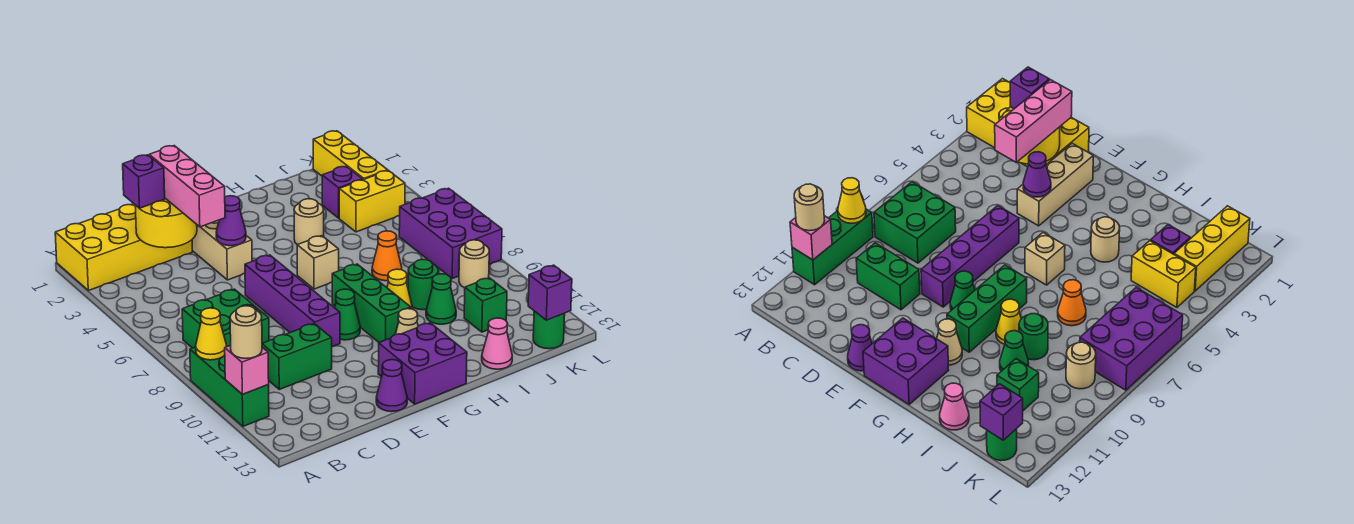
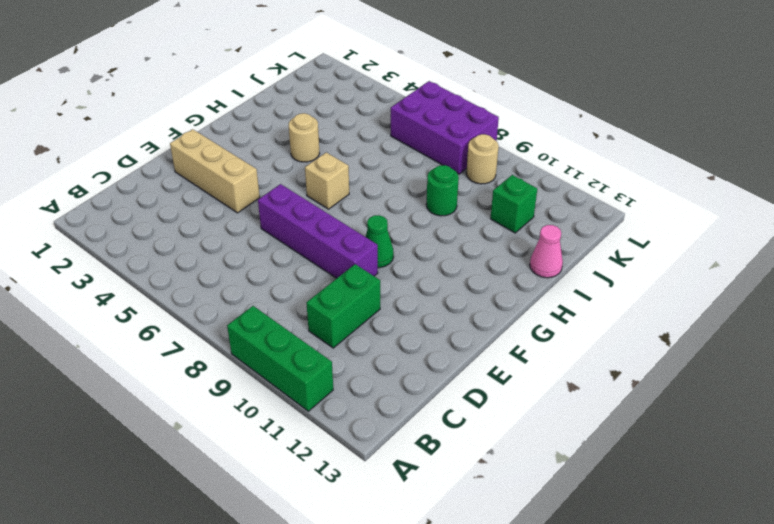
none -> yellow brick A1:D2 level 1
none -> green brick B7:C8 level 1
none -> purple cone E13 level 1
none -> purple brick F12:G13 level 1

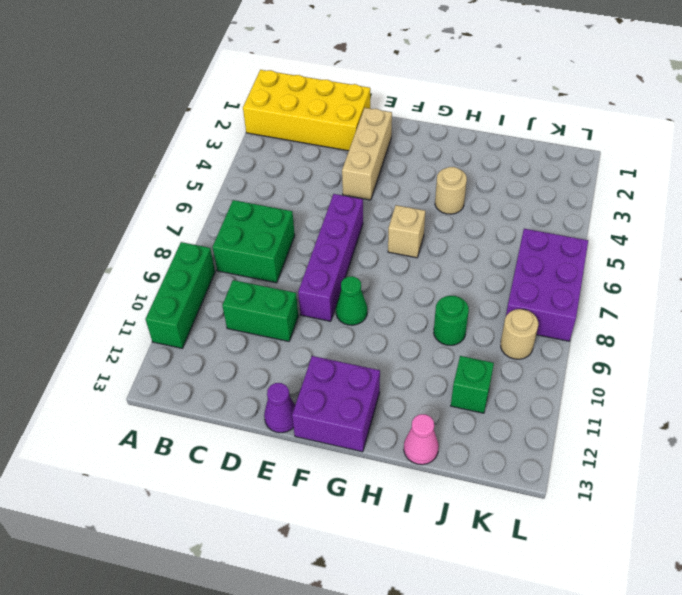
none -> green brick G8:G10 level 1
none -> tan cone G11 level 1
none -> yellow cone H9 level 1
none -> orange cone I7 level 1

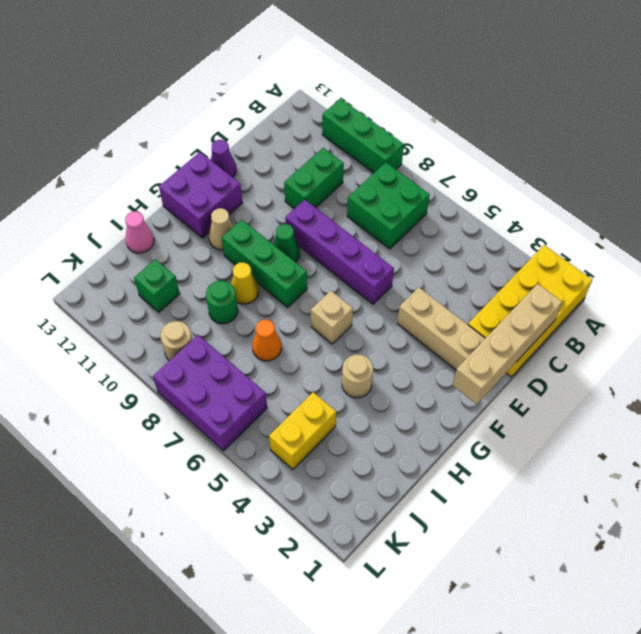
tan brick C1:F1 level 2 -> none
none -> green cone I10 level 1
none -> purple brick J3 level 1
none -> yellow brick K1:K3 level 1
none -> green round brick K13 level 1

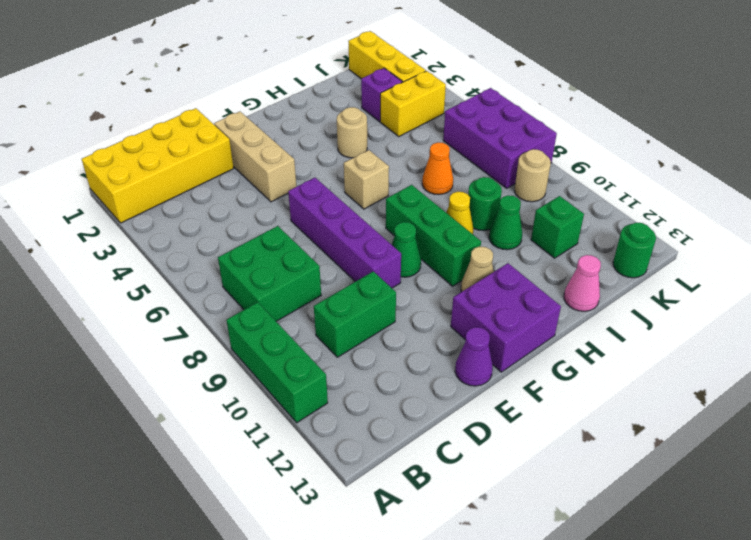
none -> yellow cone A9 level 2
none -> pink brick A11 level 2
none -> yellow round brick C2:D3 level 2
none -> purple cone E4 level 2

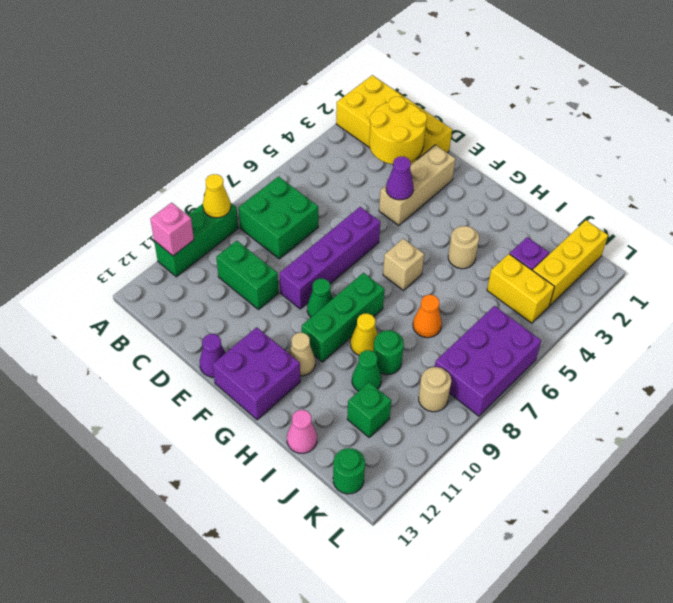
none -> purple brick K13 level 2
none -> tan round brick A11 level 3
none -> purple brick C2 level 3
none -> pink brick D2:D4 level 3

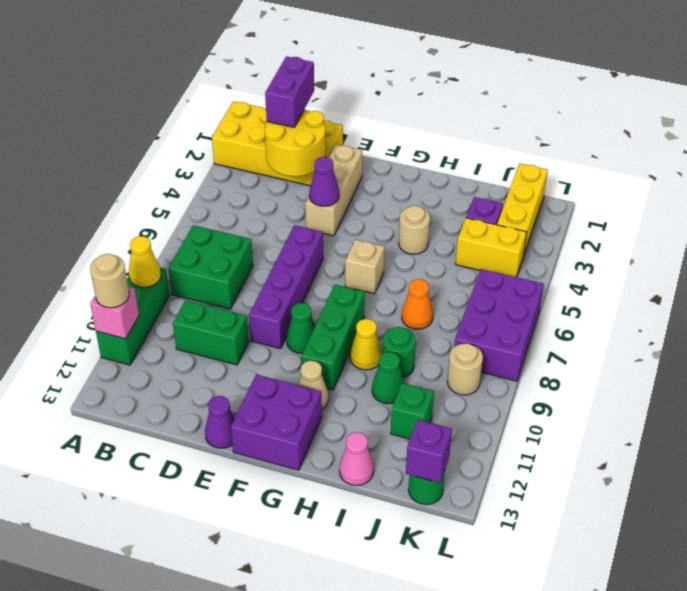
purple brick C1:C2 level 3 -> purple brick C2 level 3
none -> pink brick D2:D4 level 3

